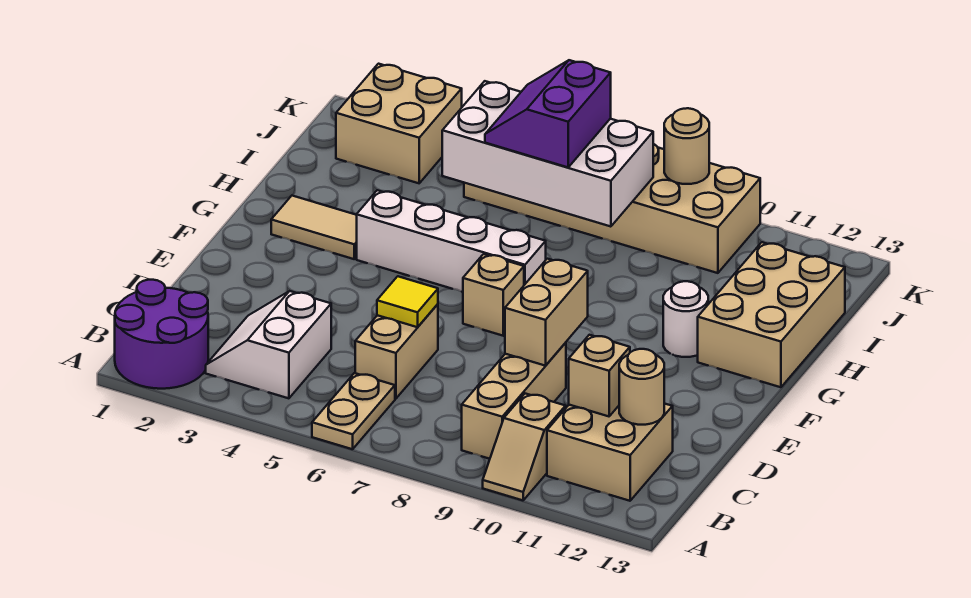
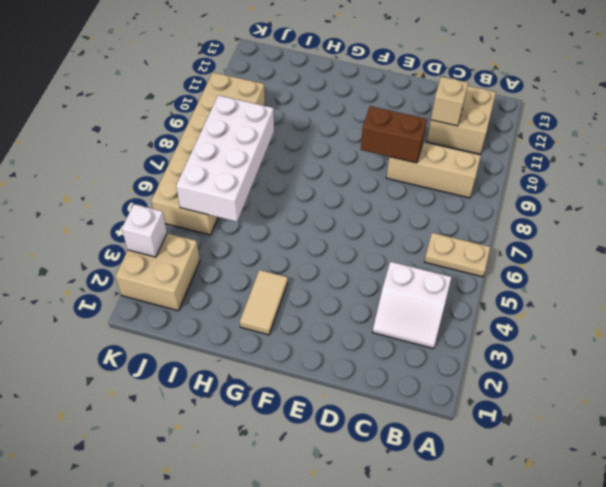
brown brick D9:E9 level 2 -> tan brick D9:E9 level 2
white brick K3 level 2 -> none
none -> purple round brick A1:B2 level 1
none -> tan slope A10:B10 level 1 top B
none -> tan brick C6:D6 level 1

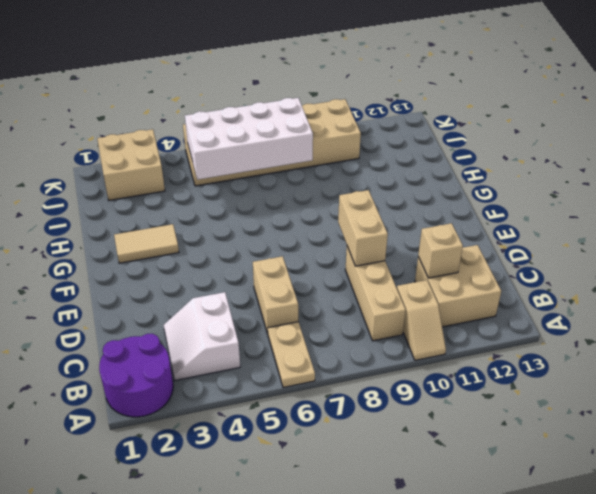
none -> tan brick F7 level 1
none -> white brick G4:G7 level 1
none -> white round brick G11 level 1

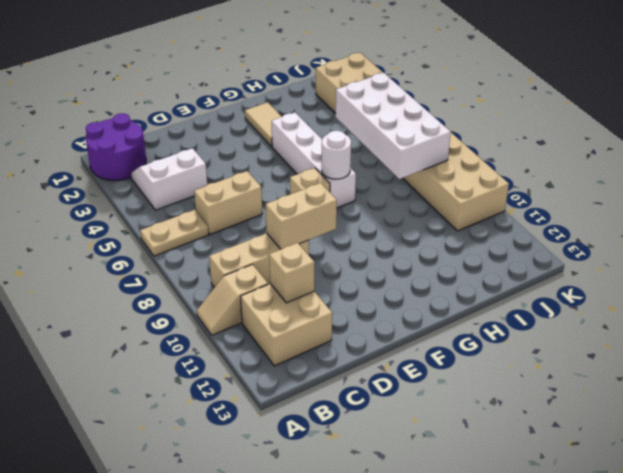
white round brick G7 level 2 -> white round brick G11 level 1
none -> tan brick G12:I13 level 1
none -> tan round brick C12 level 2
none -> yellow tile D6 level 2

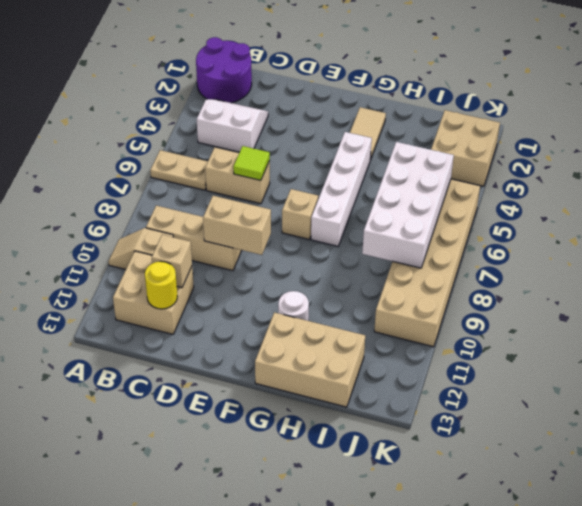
yellow round brick C12 level 2 -> tan round brick C12 level 2
lime tile D6 level 2 -> yellow tile D6 level 2
none -> tan round brick K9 level 2
none -> purple slope I6:J7 level 3 top 7

